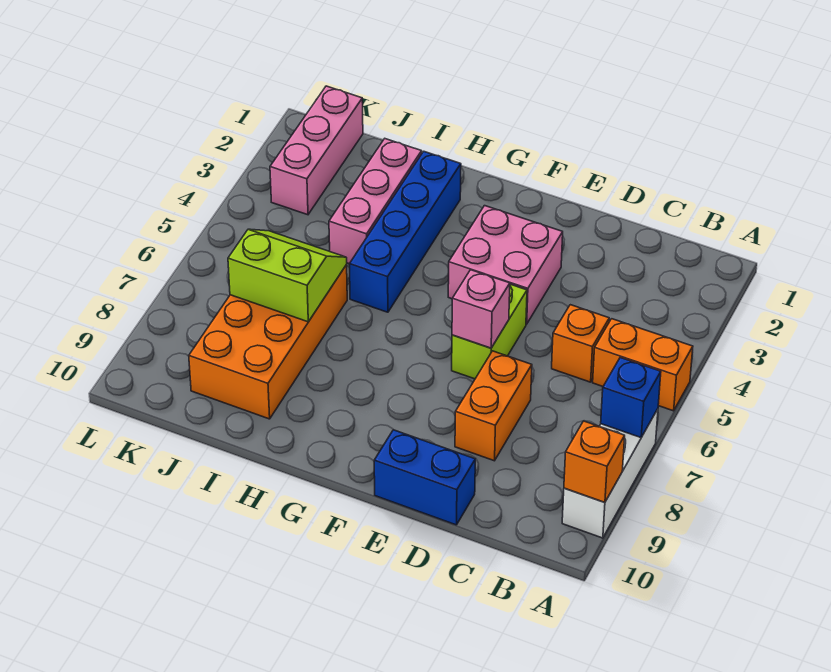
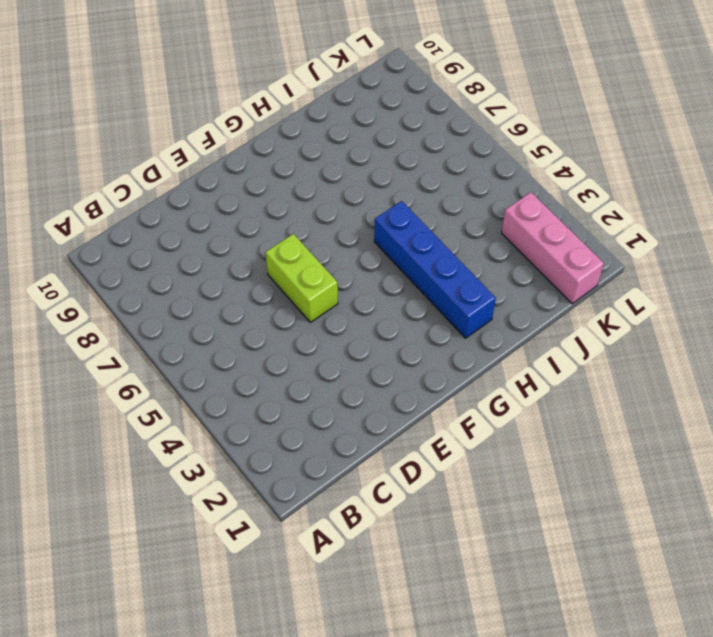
none -> orange brick A5:B5 level 1
none -> white brick A7:A9 level 1
none -> orange brick C5 level 1

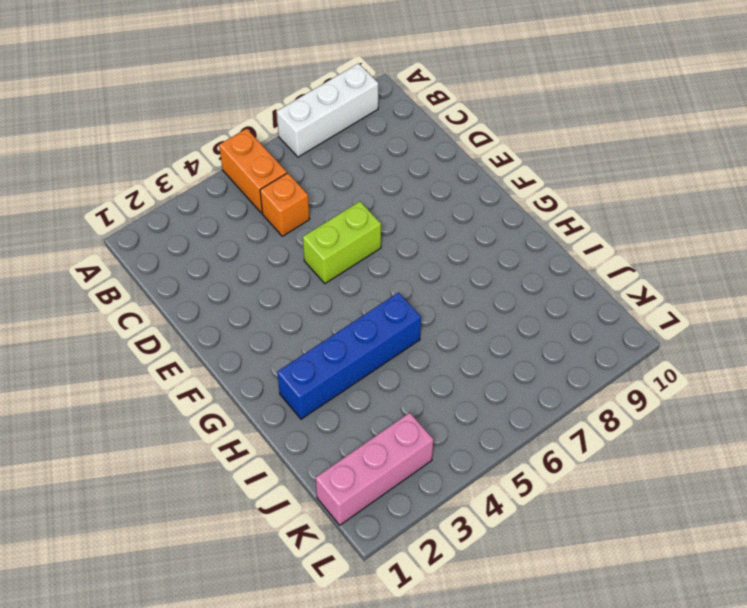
none -> orange brick D7:D8 level 1
none -> blue brick D10:E10 level 1
none -> pink brick E3:F4 level 1

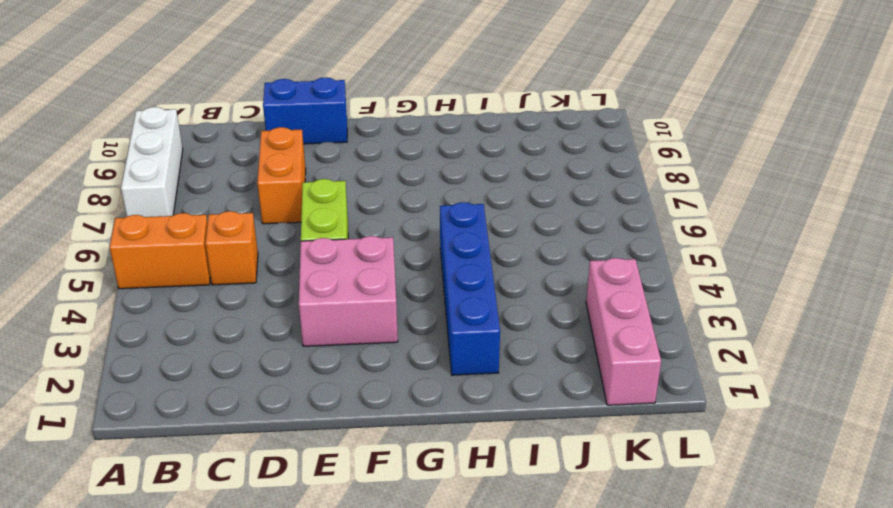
none -> pink brick I2:I4 level 1
none -> orange brick I6:J9 level 1
none -> blue brick A7 level 2

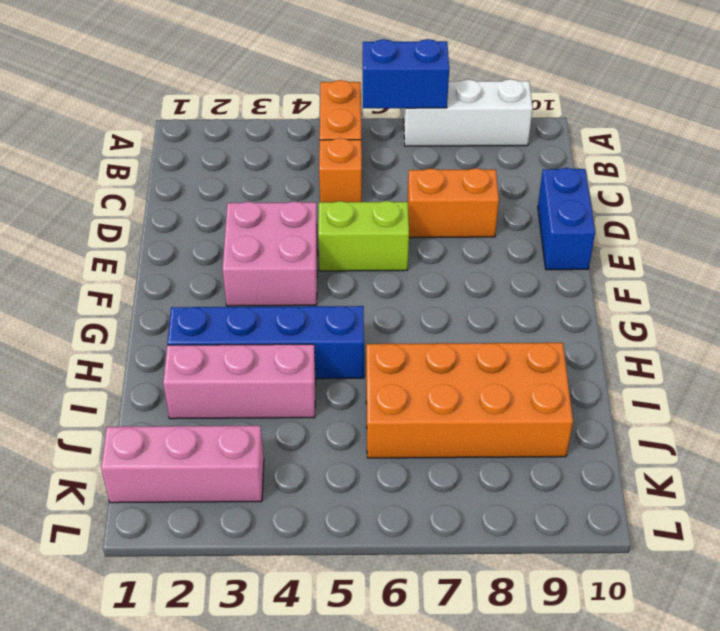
blue brick A6:A7 level 2 -> blue brick A7 level 2
none -> orange brick A9 level 2
none -> pink brick E6 level 2
none -> lime slope I6:J7 level 2 top 7

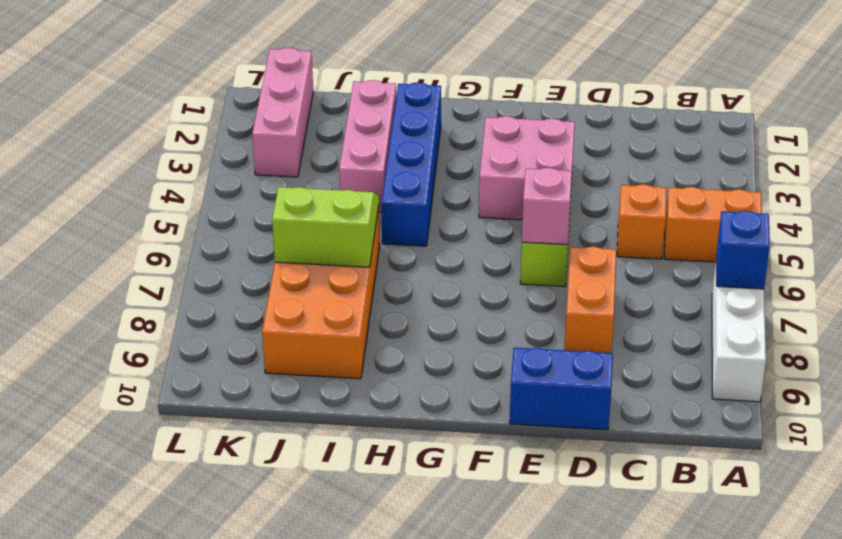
none -> orange brick A9 level 2

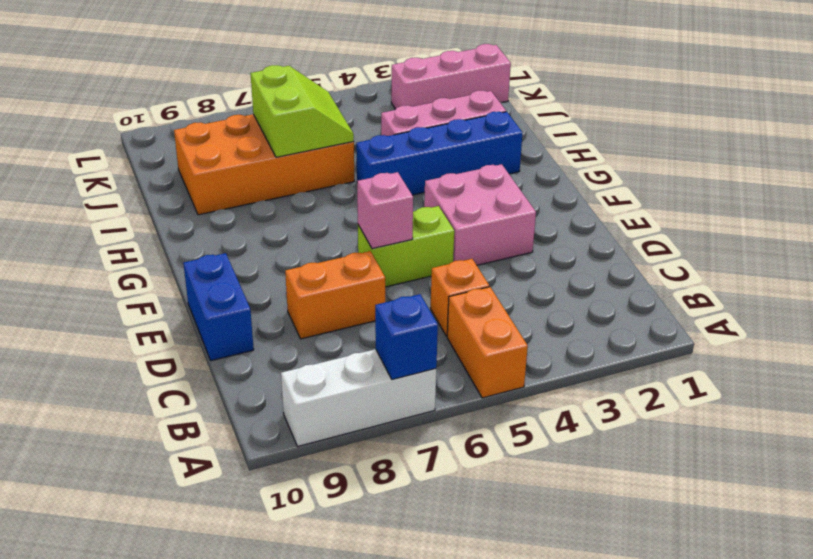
none -> orange brick A9 level 2

